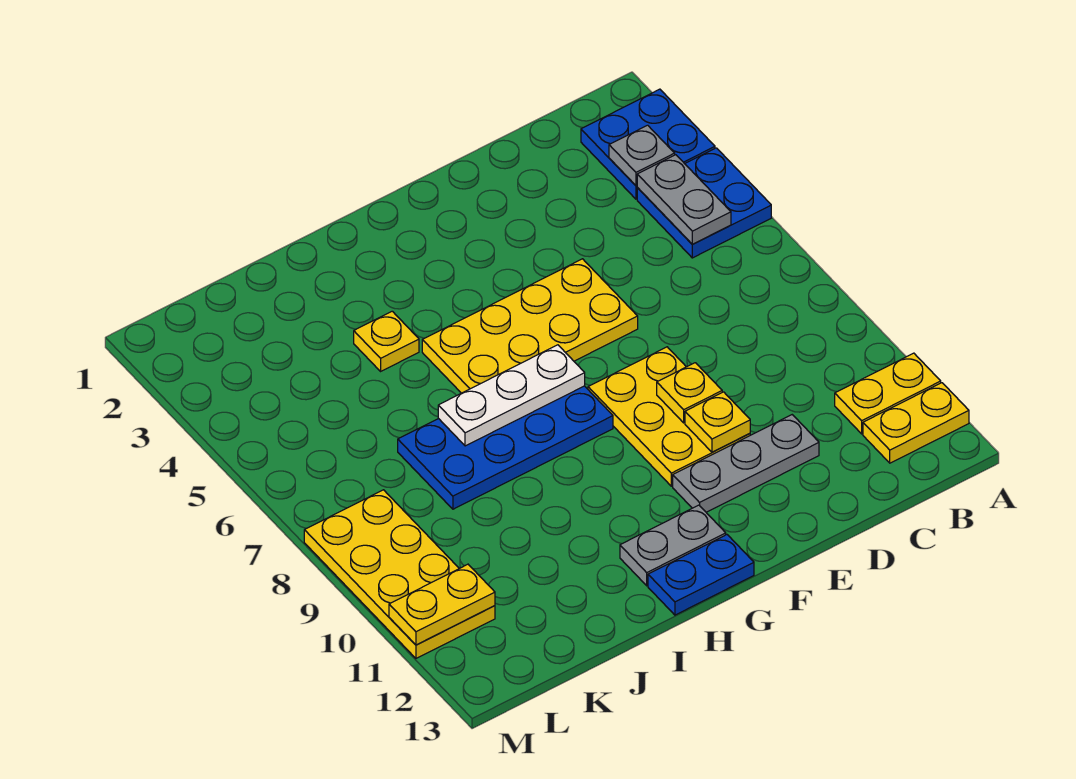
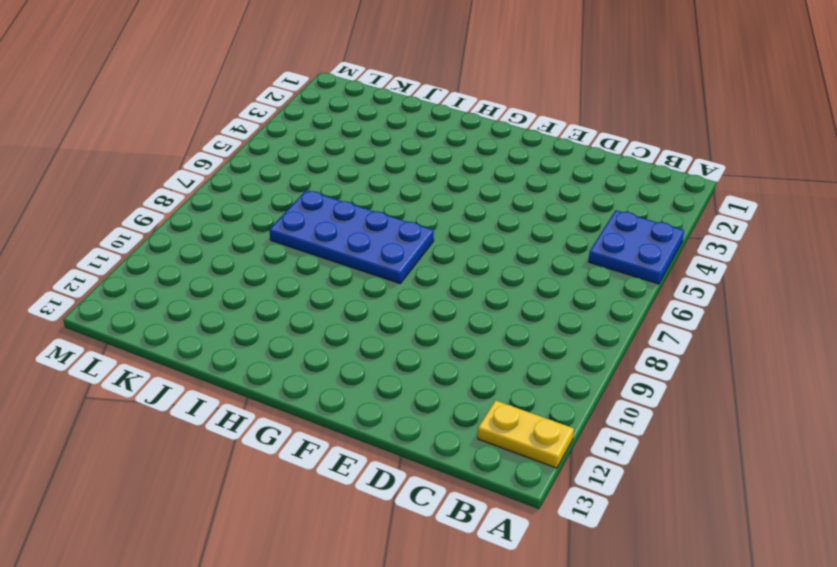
none -> blue plate A2:B3 level 1
none -> yellow plate A11:B11 level 1
none -> grey plate D11:F11 level 1

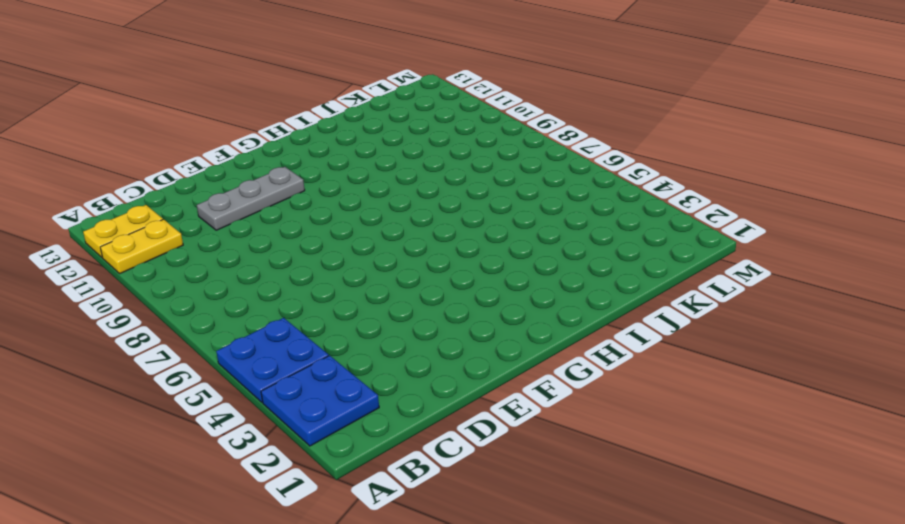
none -> yellow plate E5:H6 level 1
none -> yellow plate E8:F10 level 1
none -> blue plate G7:J8 level 1

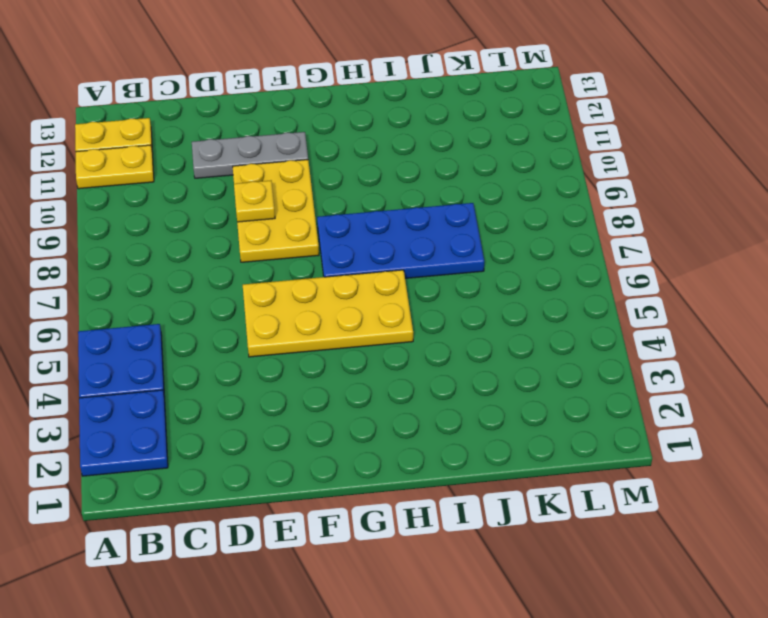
none -> grey plate G12:H12 level 1
none -> blue plate G13:H13 level 1
none -> yellow plate I4 level 1

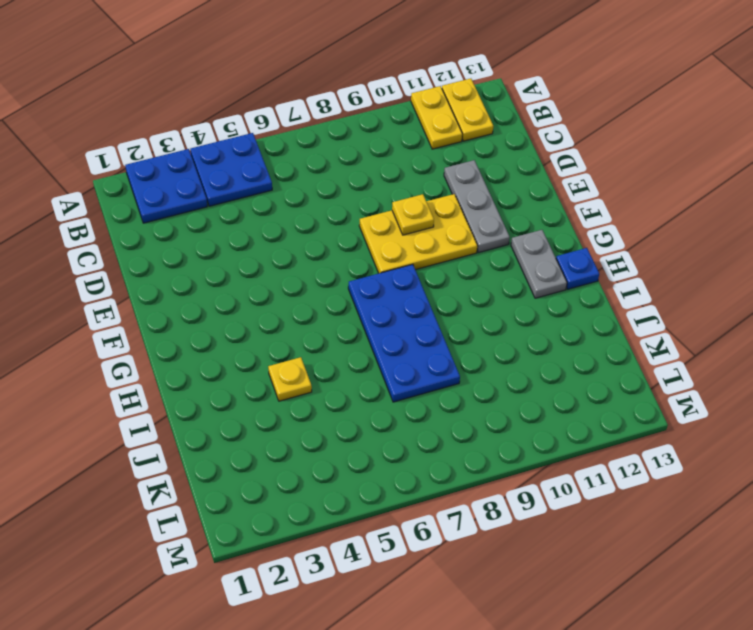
blue plate H13 level 1 -> blue plate G13:H13 level 1
none -> yellow plate E5:H6 level 1
none -> yellow plate L8:M11 level 1
none -> grey plate B3 level 2

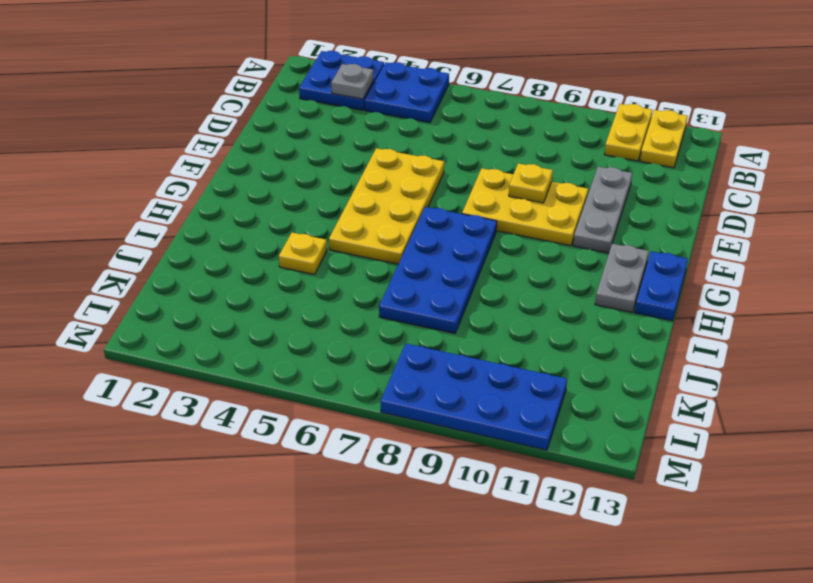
blue plate L8:M11 level 1 -> yellow plate L8:M11 level 1
none -> grey plate B4:B5 level 2
none -> yellow plate E10 level 2
none -> white plate G7:I7 level 2

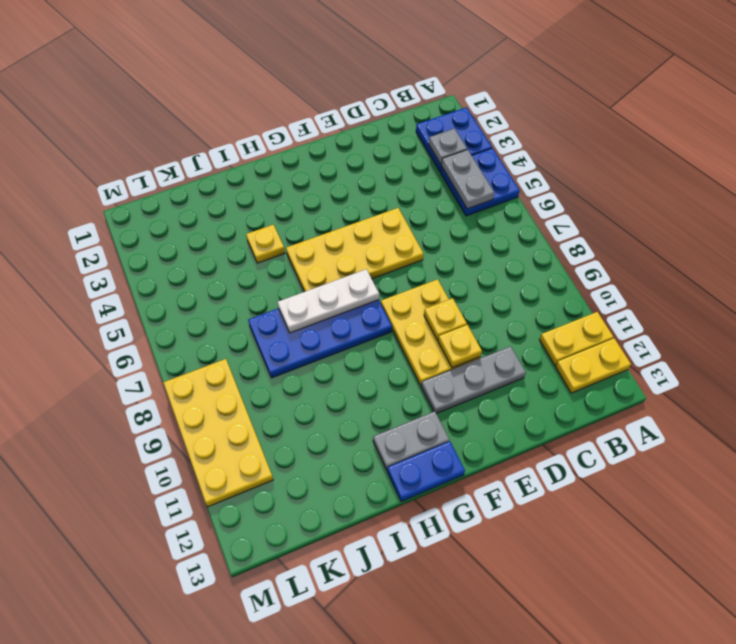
none -> yellow plate L11:M11 level 2

